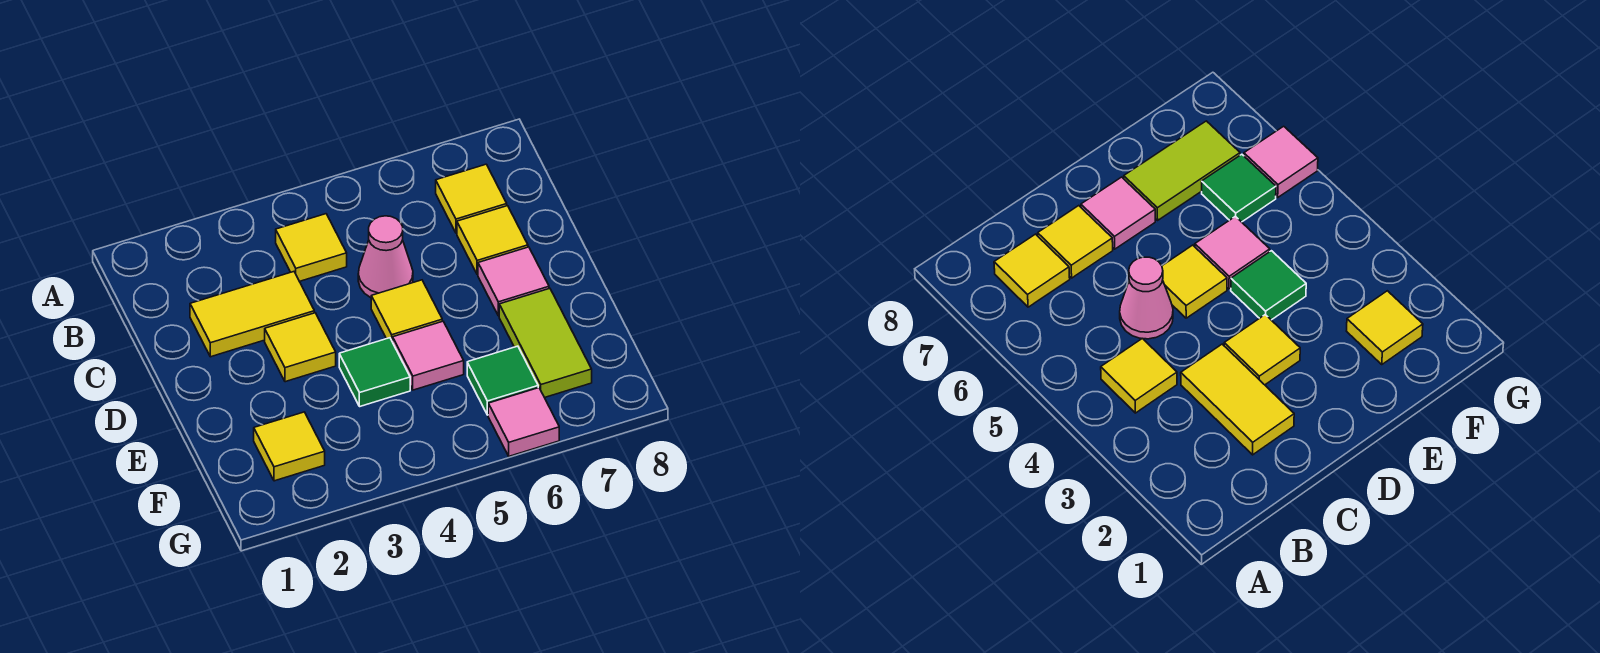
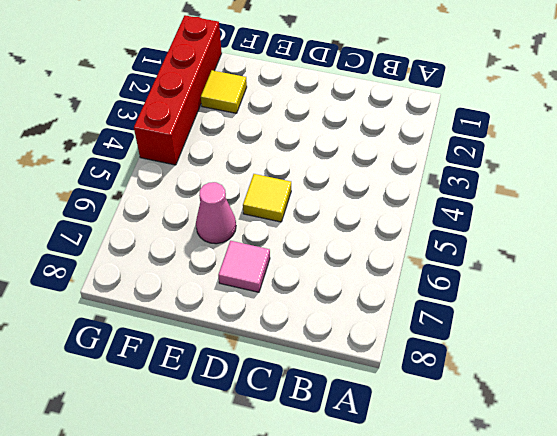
pink cone E6 level 1 -> pink cone C5 level 1
red brick G1:G4 level 1 -> none
none -> yellow tile B4 level 1
none -> yellow tile B7 level 1
none -> yellow tile C2:C3 level 1

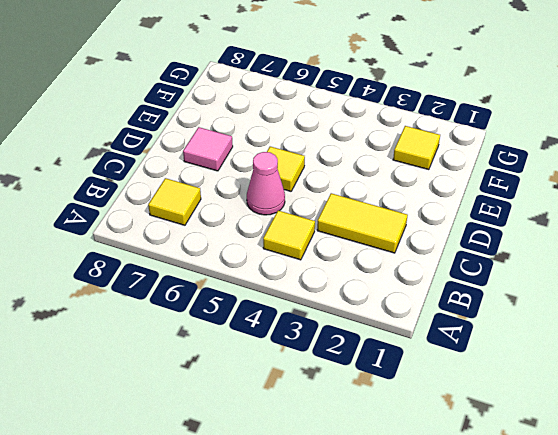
none -> yellow tile C7 level 1
none -> yellow tile D3 level 1
none -> green tile E4 level 1

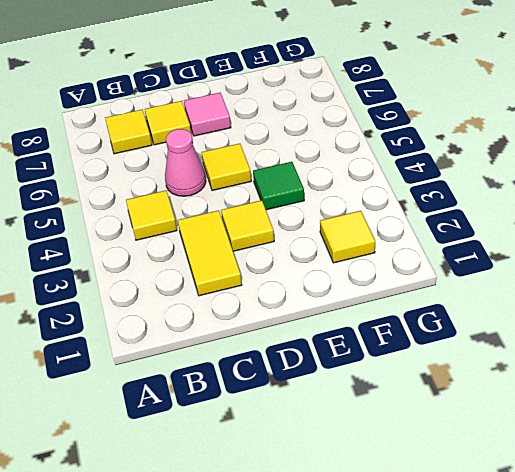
none -> pink tile E5 level 1
none -> lime tile E7:F7 level 1
none -> green tile F6 level 1

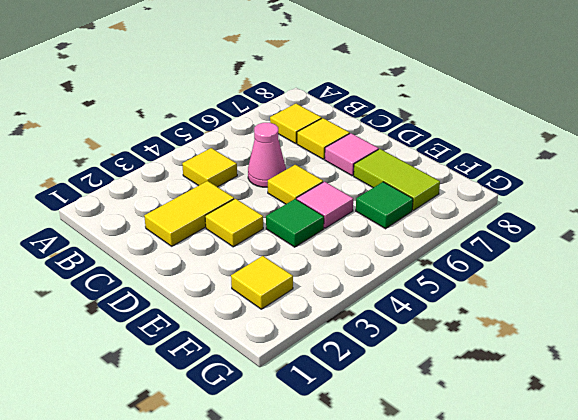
none -> pink tile G6 level 1

